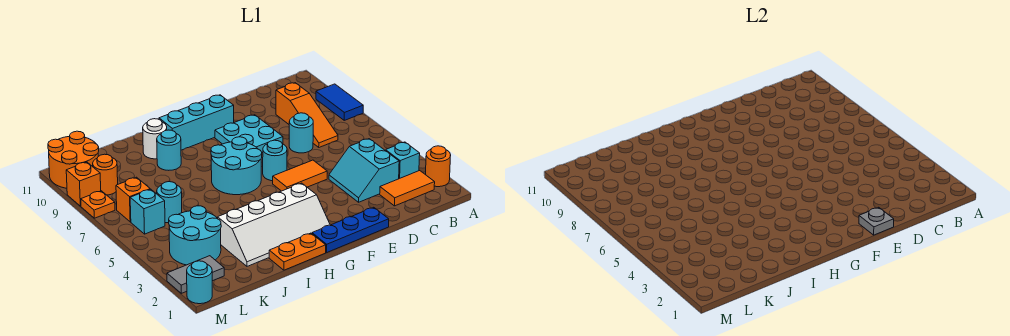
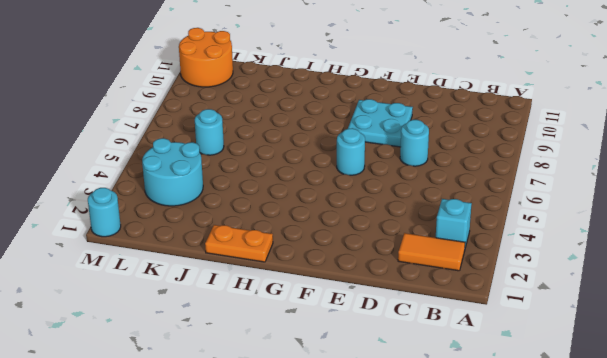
none -> orange round brick A2 level 1
none -> blue tile A8:A9 level 1
none -> cyan slope C3:D4 level 1 top C

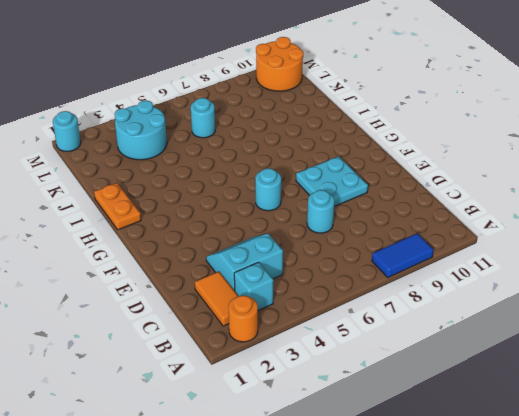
none -> orange slope C7:C9 level 1 top 9
none -> blue plate E1:G1 level 1
none -> orange tile E5:F5 level 1

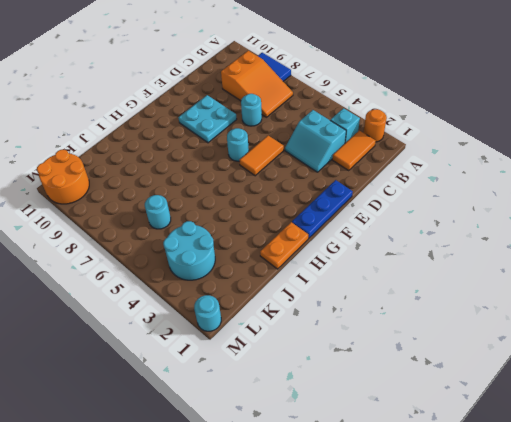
orange slope B7:C9 level 1 top 9 -> orange slope C7:C9 level 1 top 9
none -> cyan brick F10:H10 level 1
none -> white slope G2:J3 level 1 top 3
none -> cyan round brick G6:H7 level 1

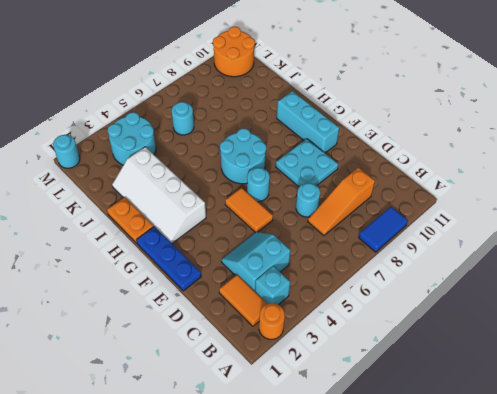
none -> cyan round brick I9 level 1
none -> white round brick I10 level 1
none -> grey tile L2:M2 level 1

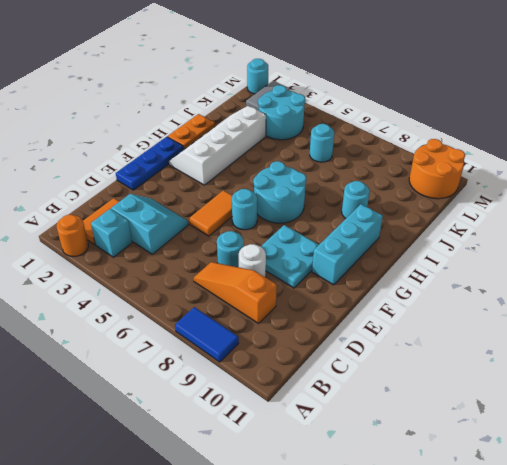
white round brick D8 level 1 -> white round brick I10 level 1
none -> cyan brick L6 level 1
none -> orange brick L7 level 1
none -> orange round brick L9 level 1

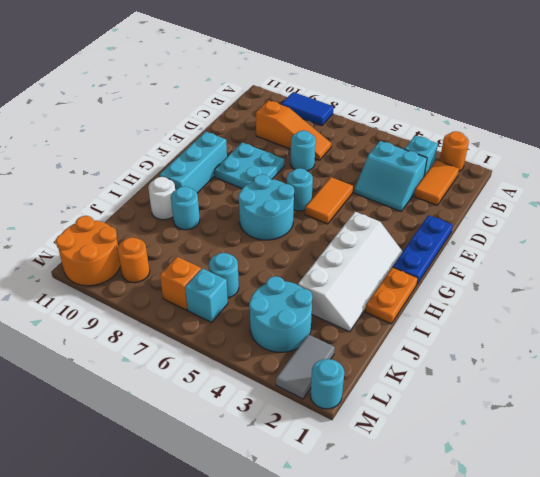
none -> orange plate M8 level 1
none -> orange brick M9 level 1
none -> grey plate E1 level 2

